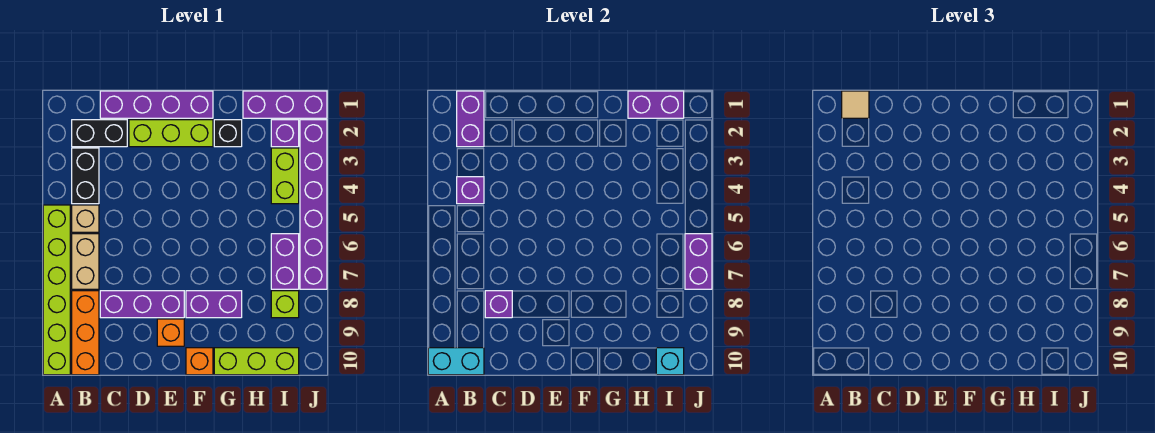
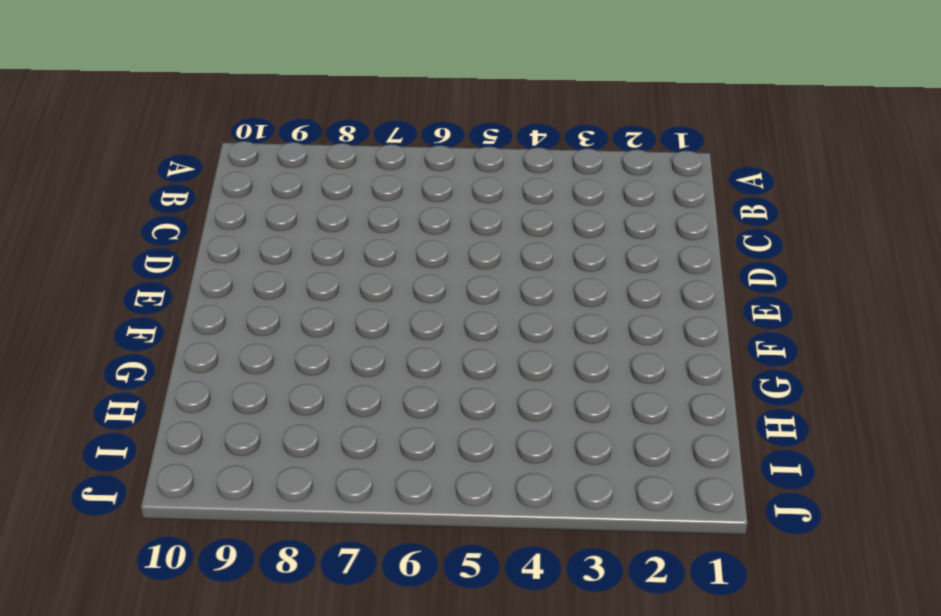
none -> lime brick A5:A10 level 1
none -> black brick B2:C2 level 1
none -> black brick B3:B4 level 1

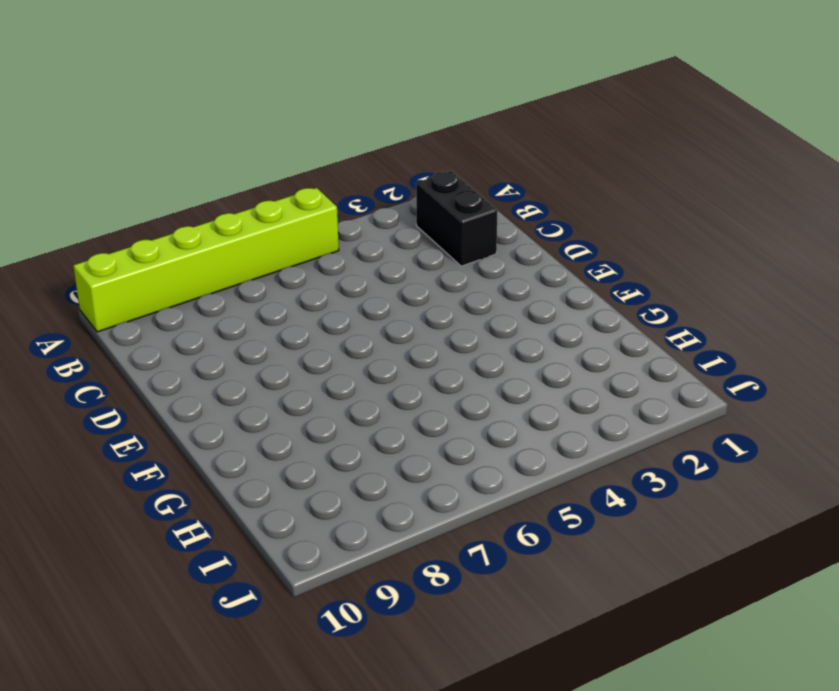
none -> black brick B3:B4 level 1
none -> tan brick B5 level 1
none -> tan brick B6:B7 level 1

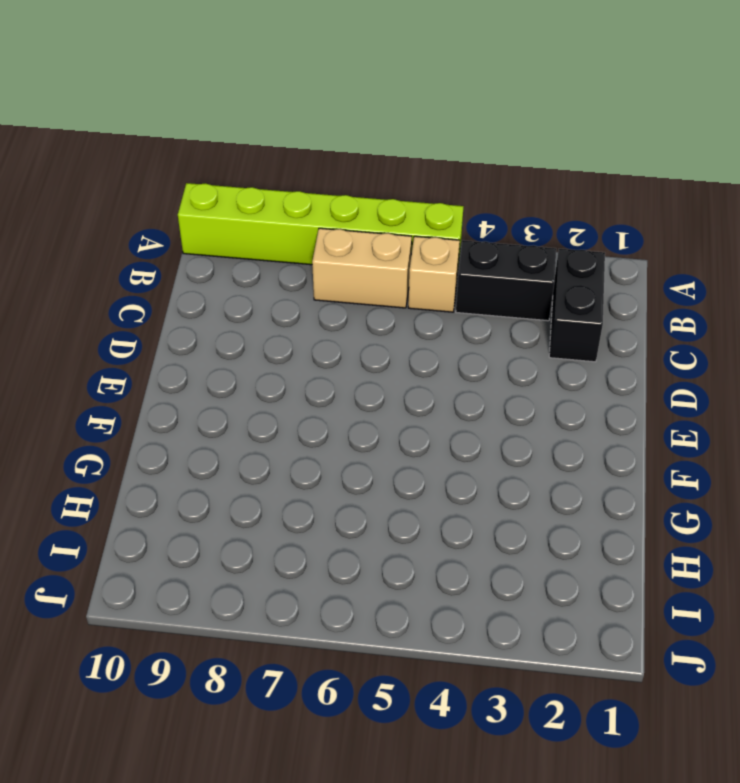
none -> orange brick B8:B10 level 1
none -> purple brick C1:F1 level 1
none -> purple brick C8:E8 level 1

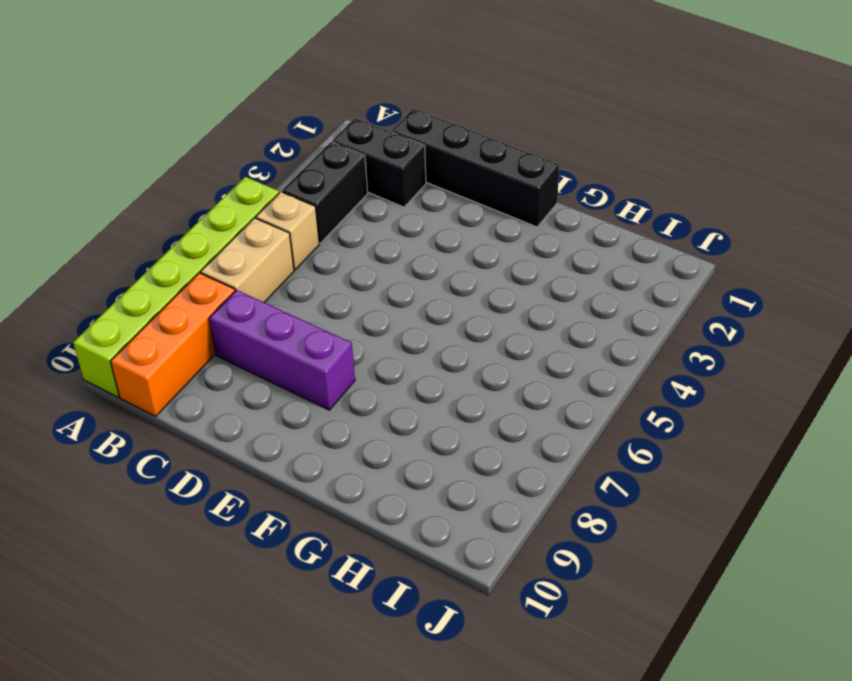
black brick C1:F1 level 1 -> purple brick C1:F1 level 1
none -> lime brick D2:F2 level 1
none -> orange brick E9 level 1
none -> purple brick F8:G8 level 1

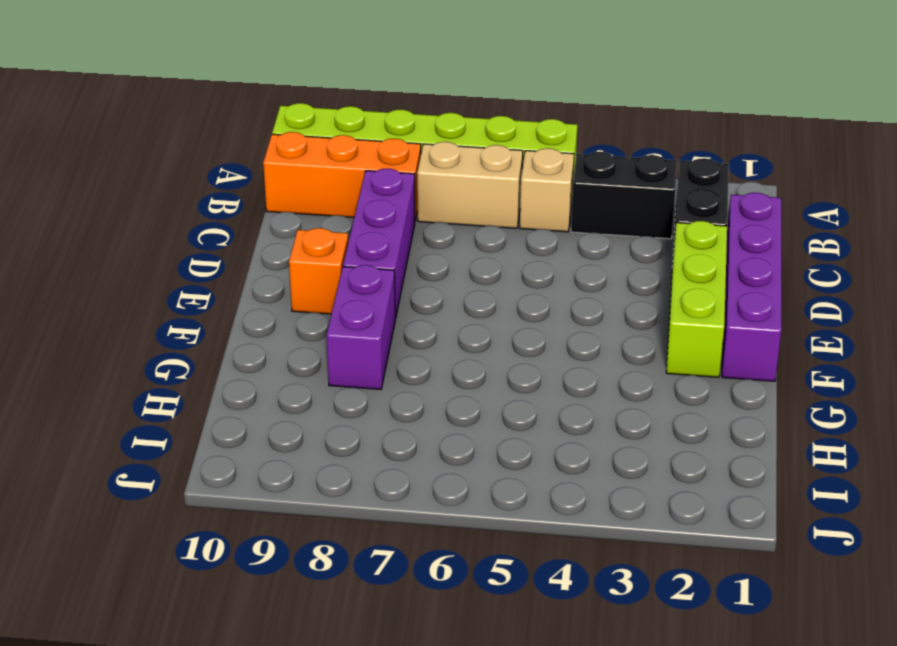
none -> orange brick F10 level 1
none -> black brick G2 level 1
none -> lime brick G10:I10 level 1

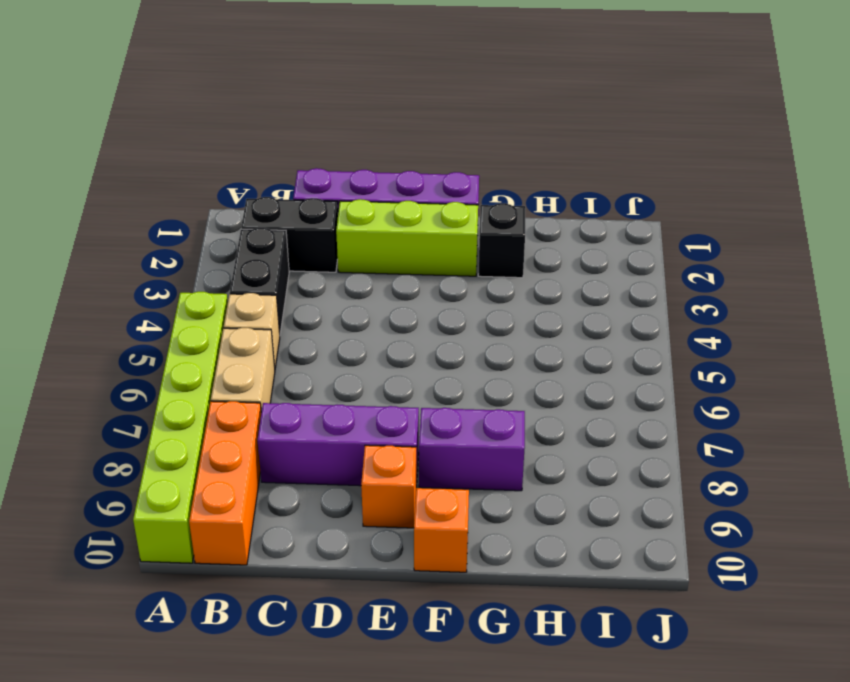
none -> lime brick G10:I10 level 1
none -> purple brick H1:J1 level 1
none -> purple brick I2 level 1

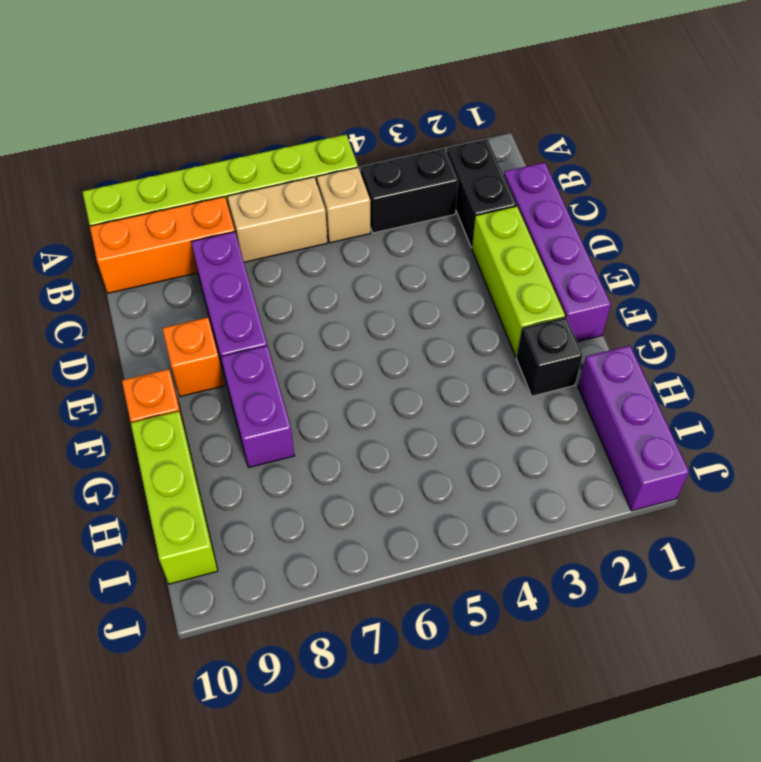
none -> purple brick I2 level 1
none -> lime brick I3:I4 level 1
none -> purple brick I6:I7 level 1

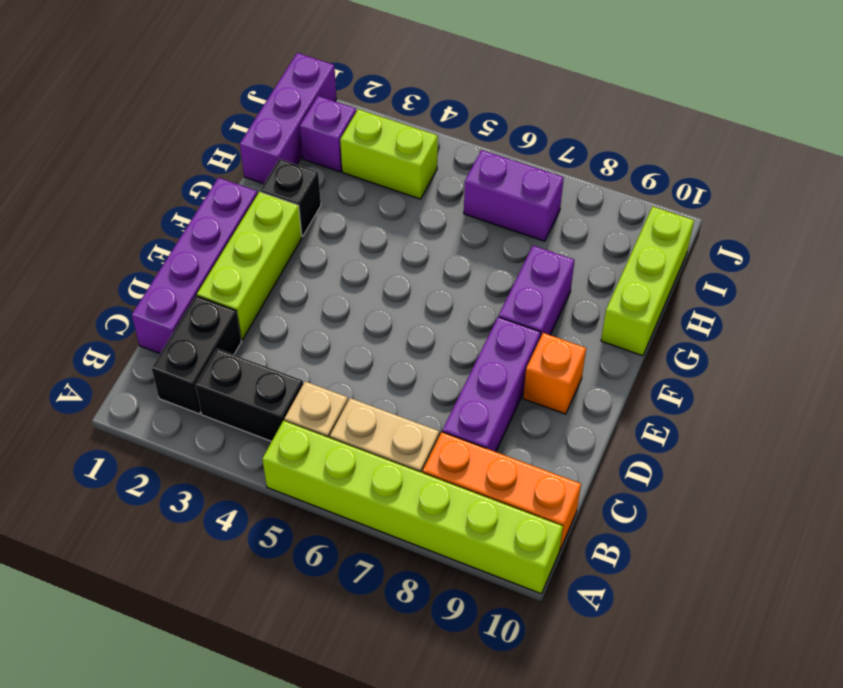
none -> orange brick F10 level 1
none -> lime brick I8 level 1
none -> purple brick J2:J7 level 1

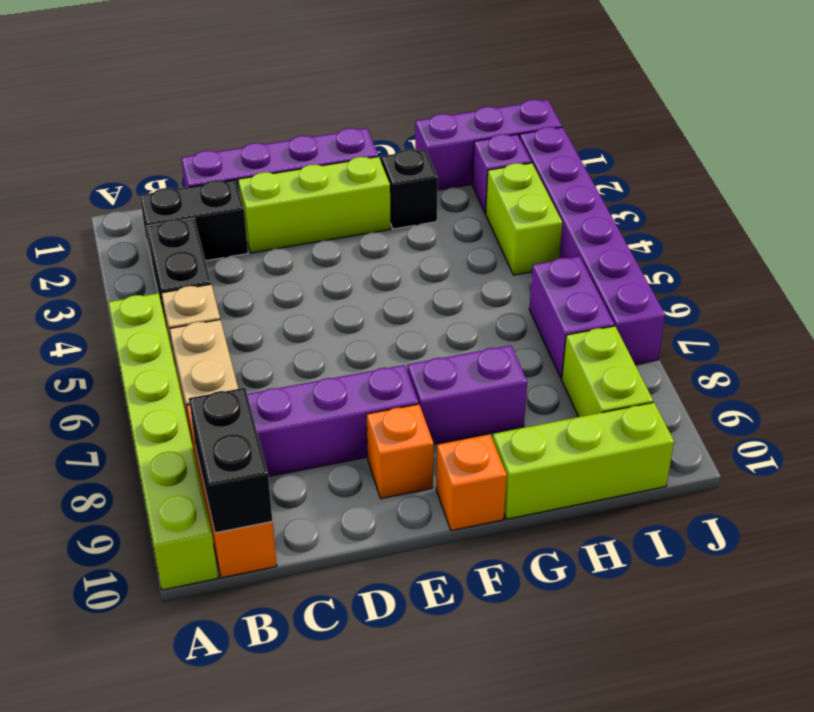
black brick B9:B10 level 2 -> cyan brick A10:B10 level 2
lime brick I8:I9 level 1 -> lime brick I8 level 1
none -> purple brick B1:B2 level 2
none -> purple brick B4 level 2
none -> purple brick C8 level 2

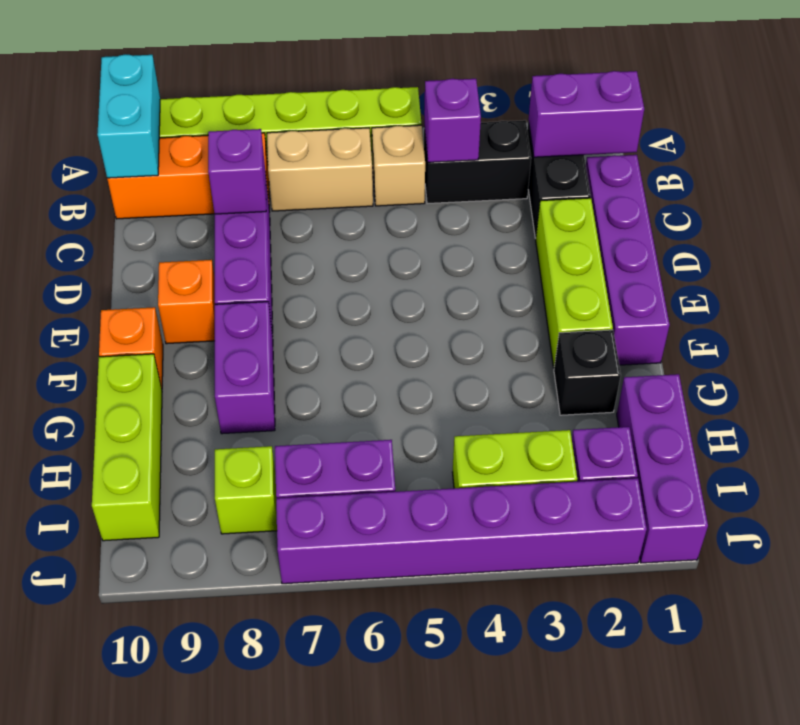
none -> purple brick H1:I1 level 2
none -> cyan brick I10 level 2
none -> purple brick J6:J7 level 2

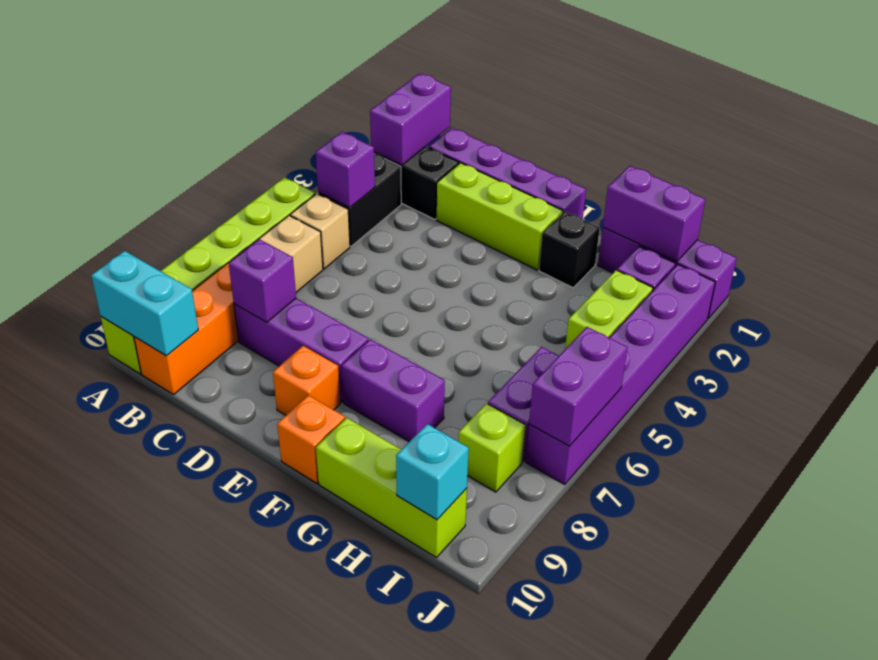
none -> tan tile B1 level 3

